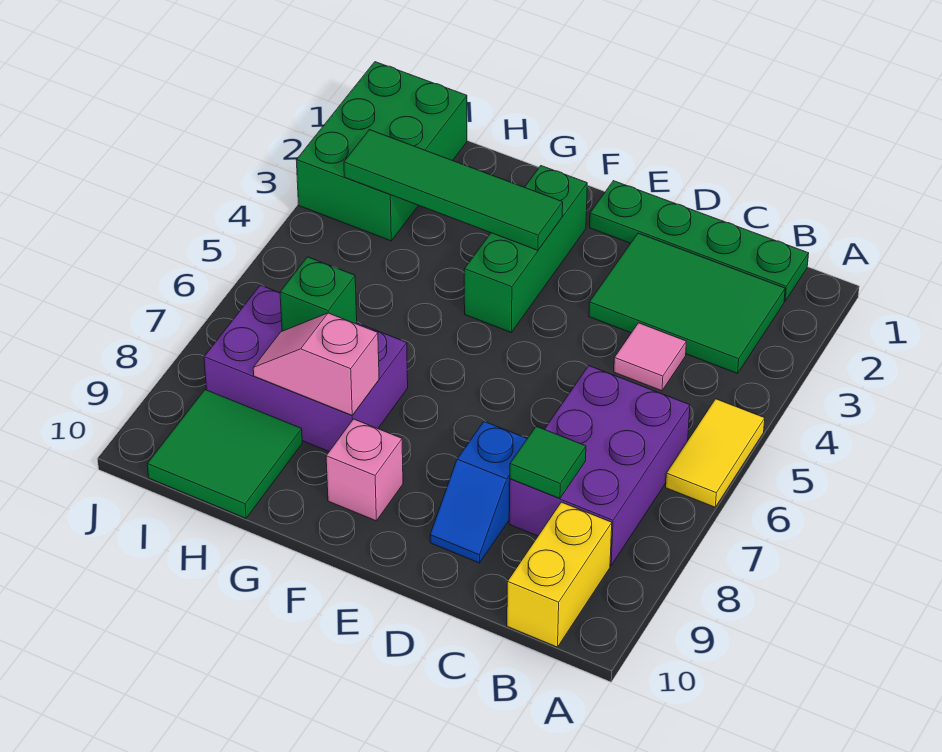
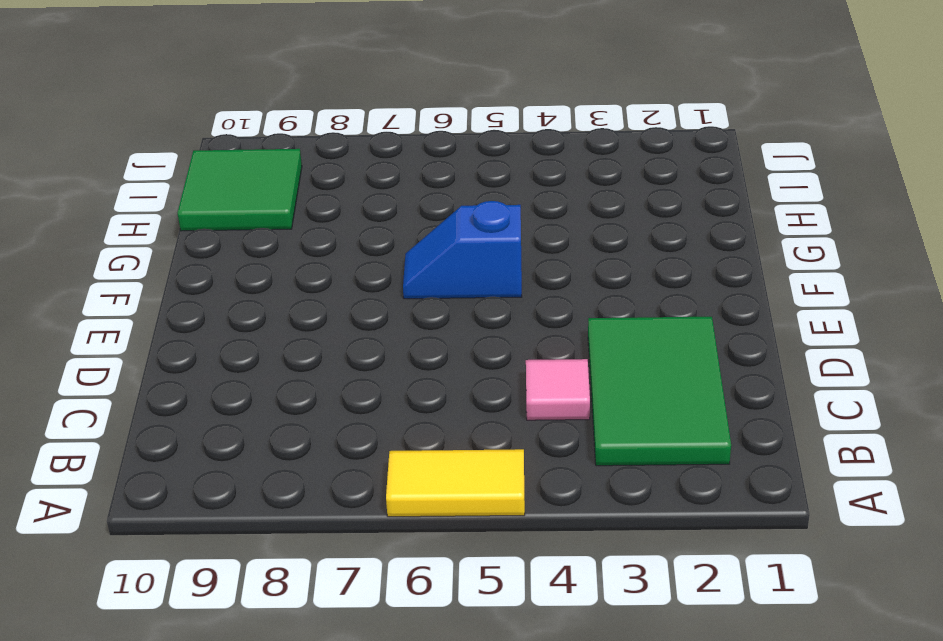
blue slope F5:F6 level 1 top 5 -> blue slope D8:D9 level 1 top 8
none -> green plate B1:E1 level 1
none -> purple brick B6:C8 level 1
none -> yellow brick B9:B10 level 1

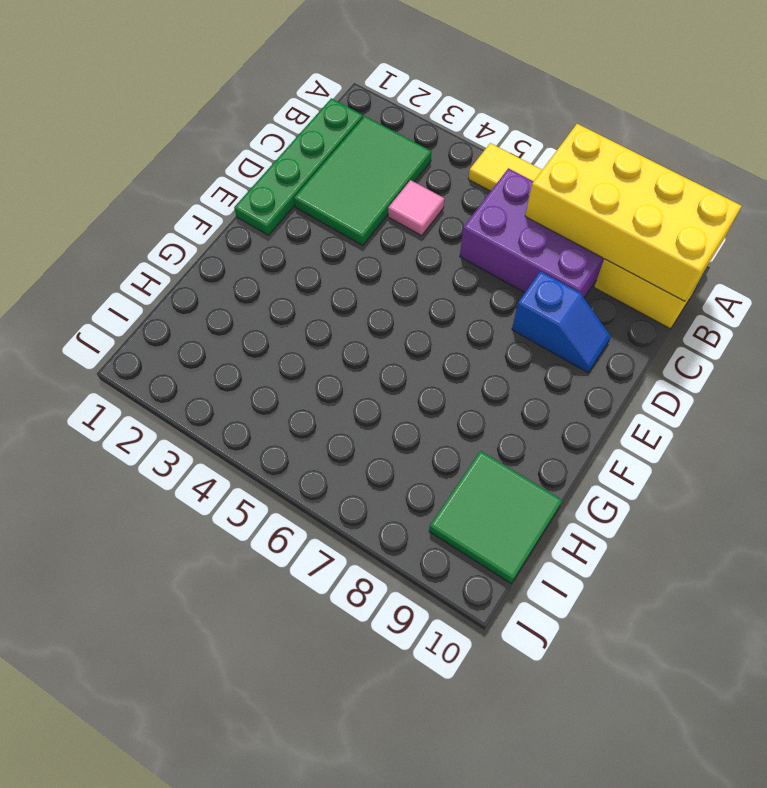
yellow brick A7:B10 level 2 -> none
none -> green brick F2:F4 level 1
none -> pink brick F9 level 1
none -> purple brick G7:I8 level 1

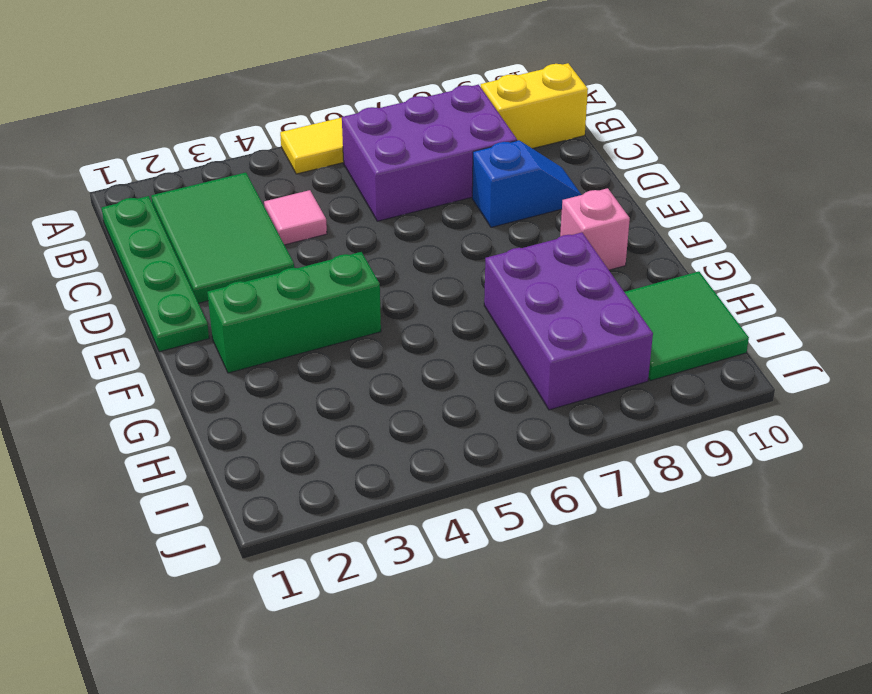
none -> green brick I1:J3 level 1
none -> green tile C8 level 2
none -> green tile F3:I3 level 2

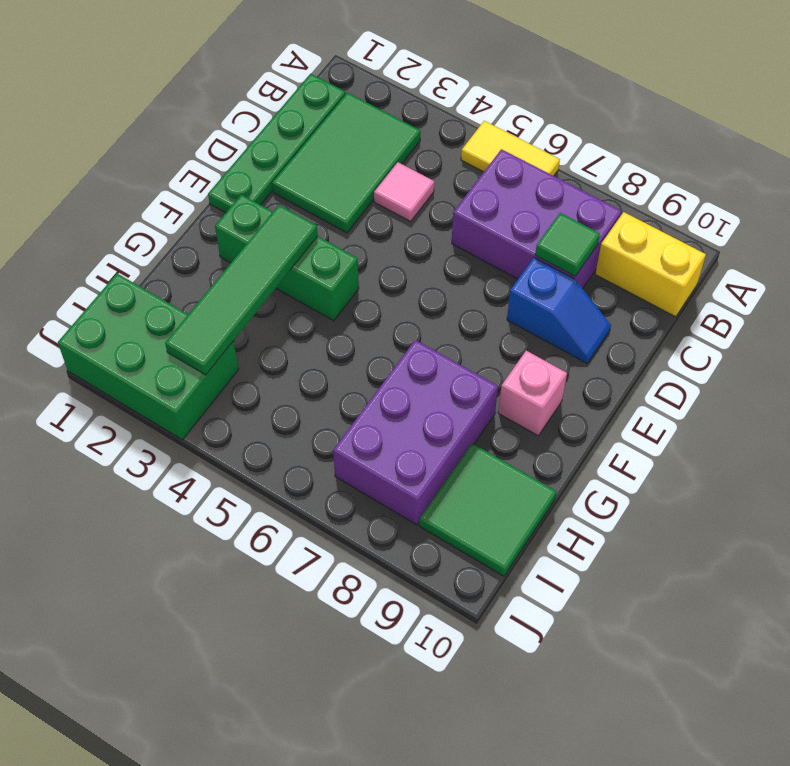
none -> pink slope G8:H8 level 2 top G
none -> green brick H7 level 2

